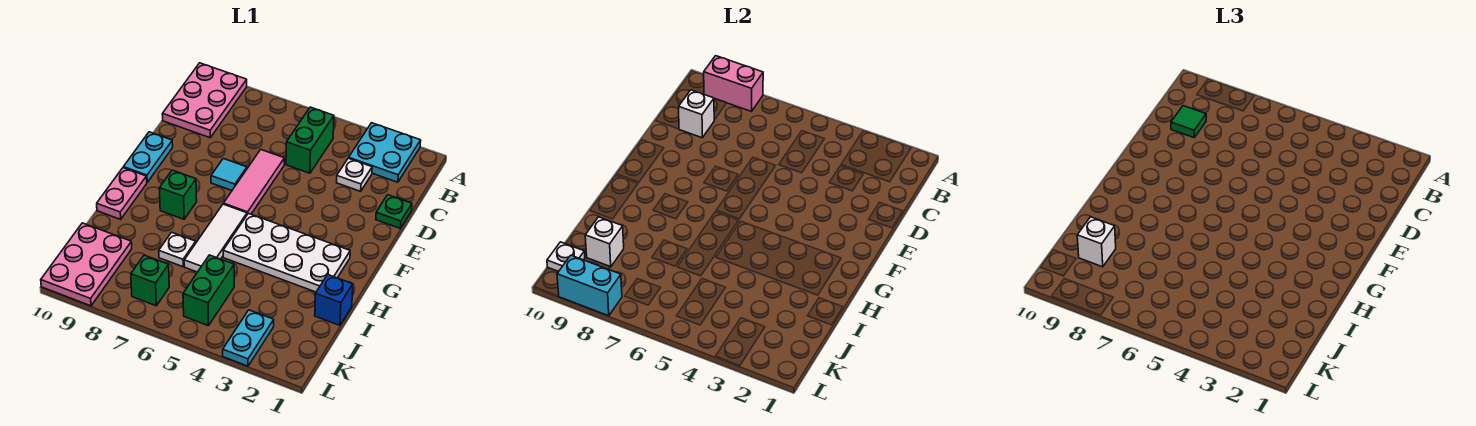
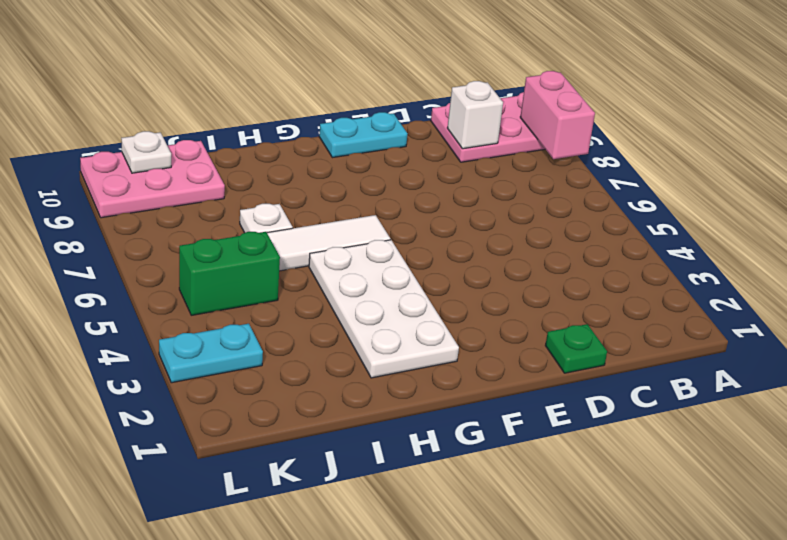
none -> cyan plate A2:B3 level 1
none -> green brick B5:C5 level 1
none -> white plate C3 level 1

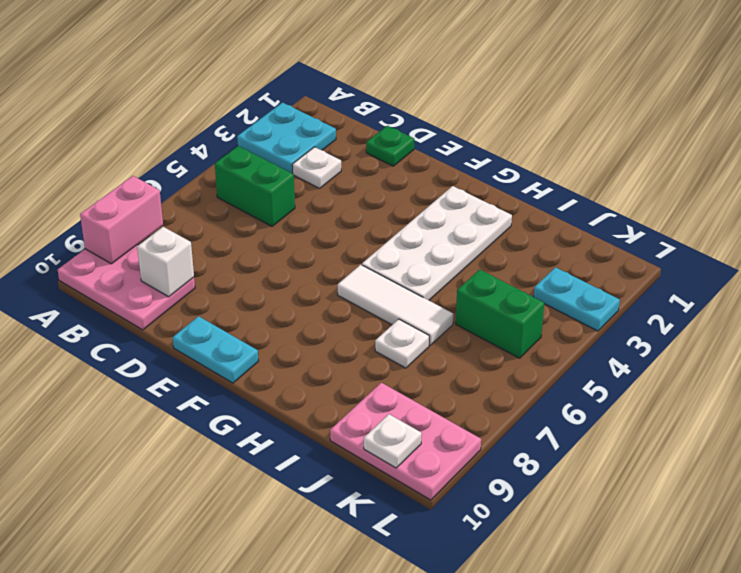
none -> pink tile D6:F6 level 1
none -> cyan tile E7 level 1
none -> green brick G8 level 1

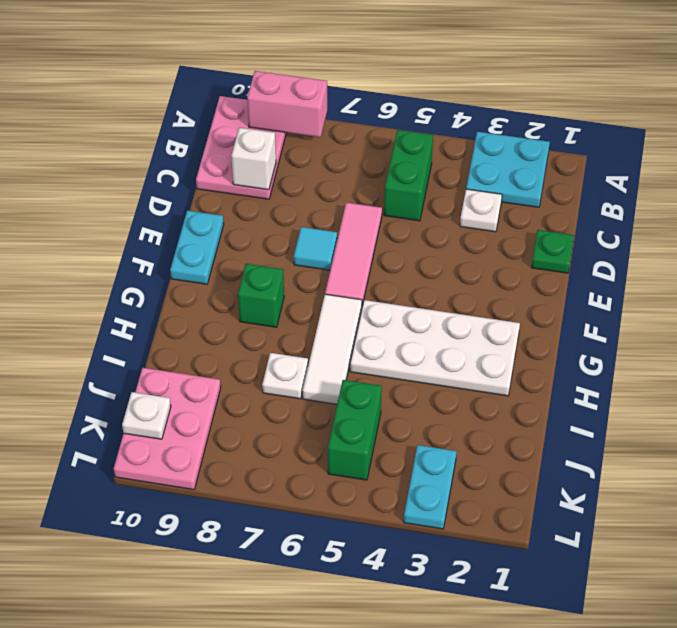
none -> pink plate G10:H10 level 1
none -> blue brick I1 level 1
none -> green brick K7 level 1

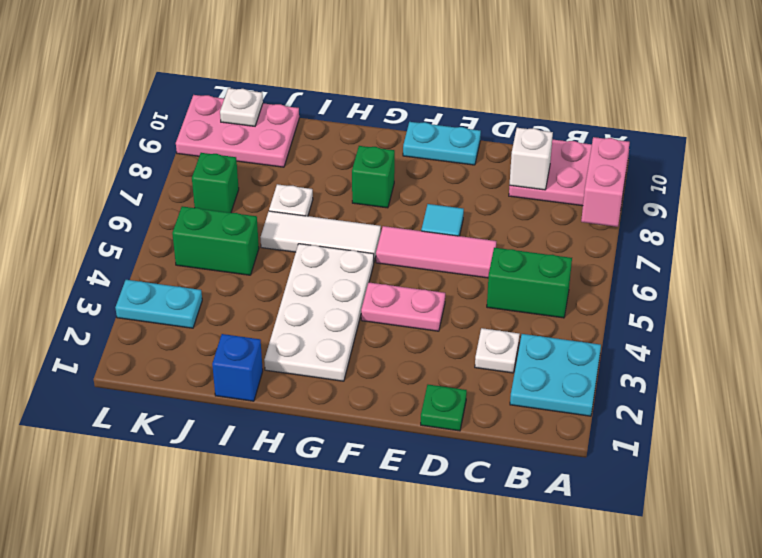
pink plate E4:F4 level 1 -> pink plate G10:H10 level 1
none -> white brick J9 level 2
none -> cyan brick L8:L9 level 2
none -> green tile C9 level 3

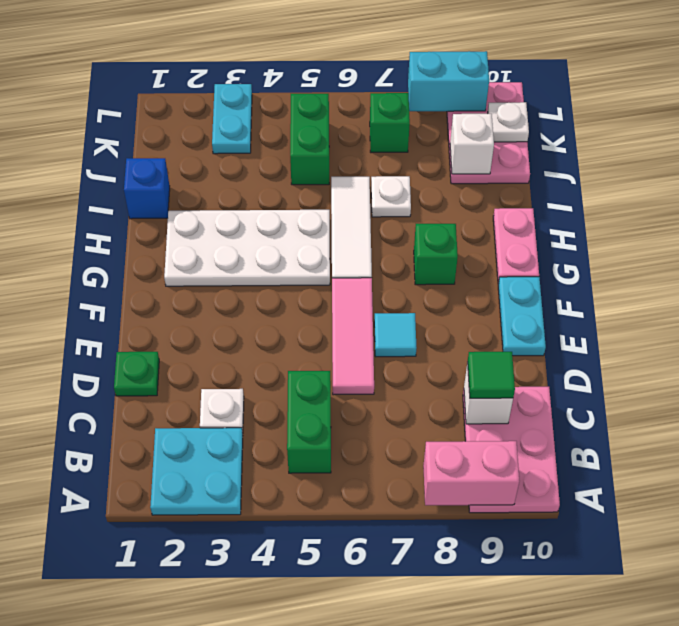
none -> white brick J9 level 3

